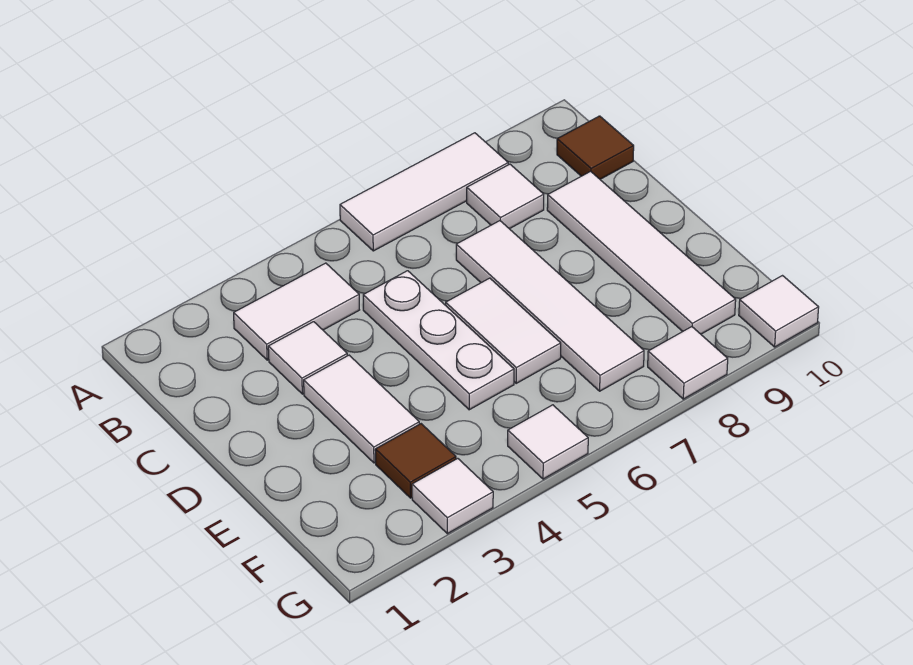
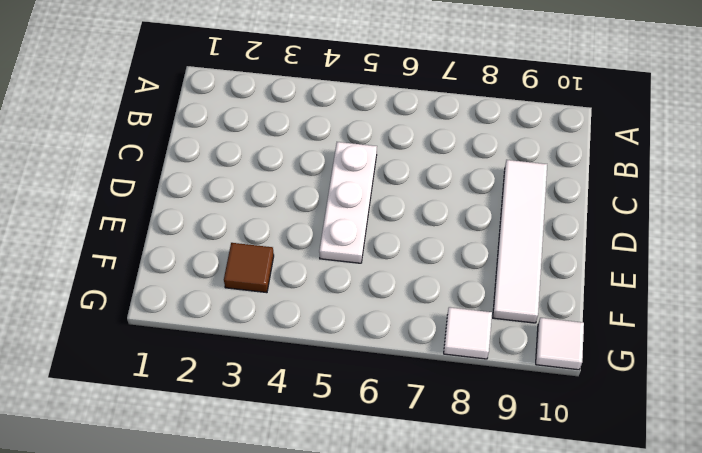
none -> white tile A6:A8 level 1
none -> white tile B3:B4 level 1
none -> white tile B8 level 1

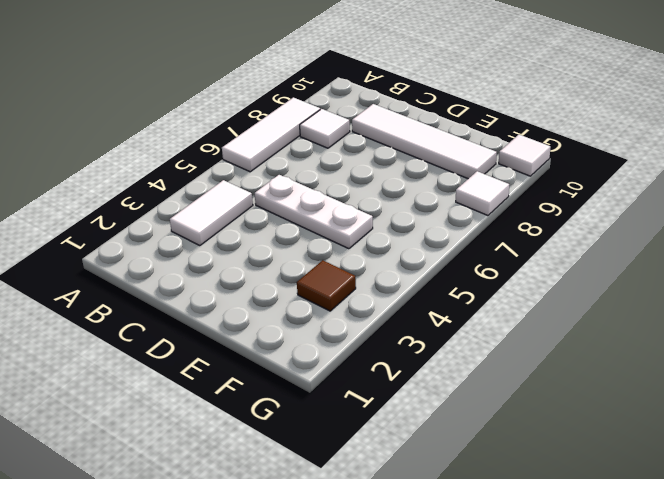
none -> brown tile B10 level 1
none -> white tile C3 level 1
none -> white tile C7:F7 level 1

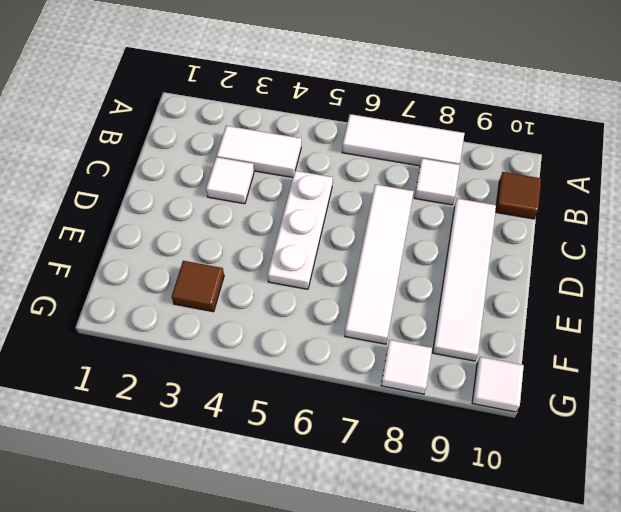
none -> white tile D3:E3 level 1
none -> white tile D6:E6 level 1
none -> white tile G3 level 1

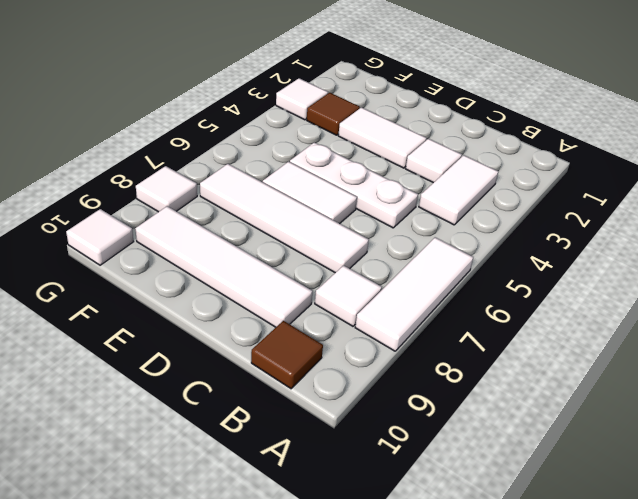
none -> white tile G5 level 1

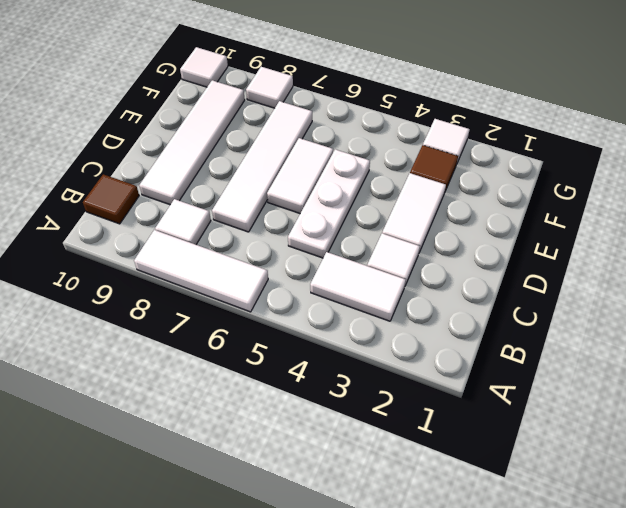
none -> white tile G5 level 1

